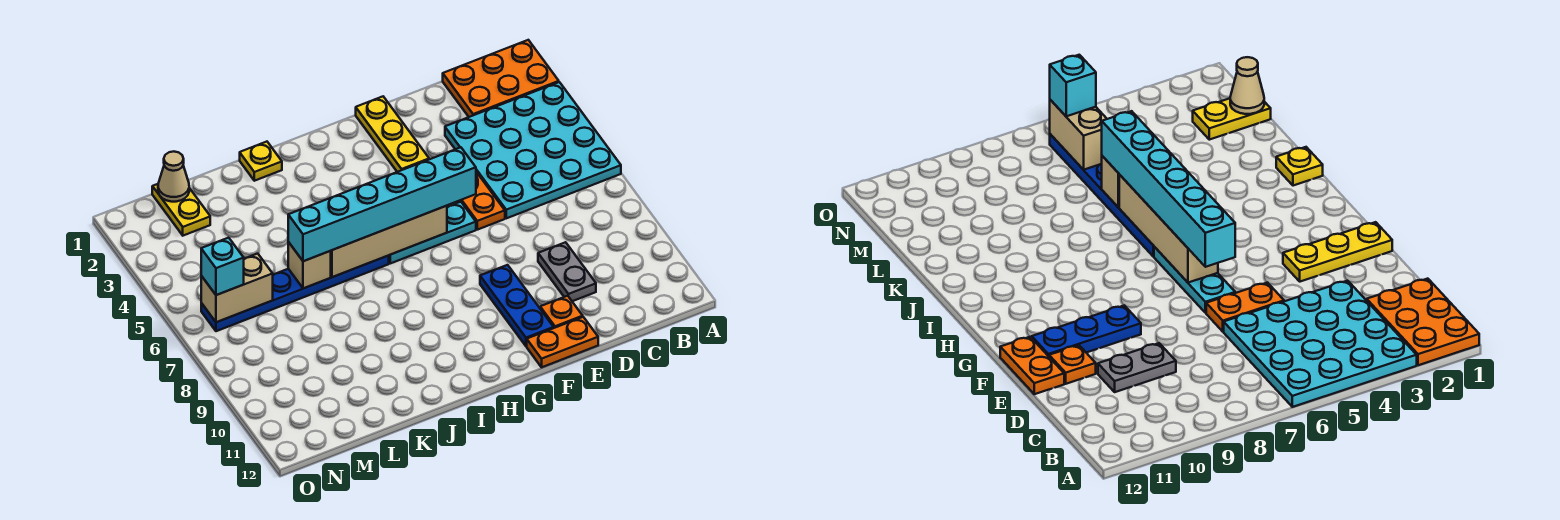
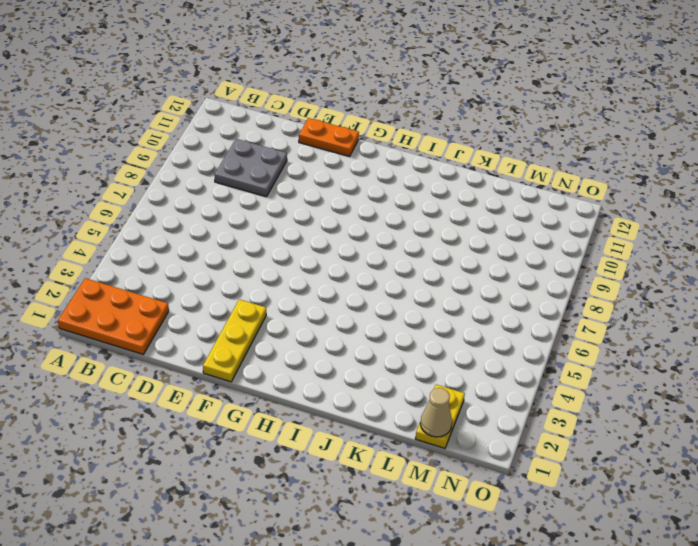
grey plate C9:D10 level 1 -> grey plate D9:D10 level 1
none -> cyan plate A3:D6 level 1
none -> orange plate E5:E6 level 1
none -> orange plate E11 level 1

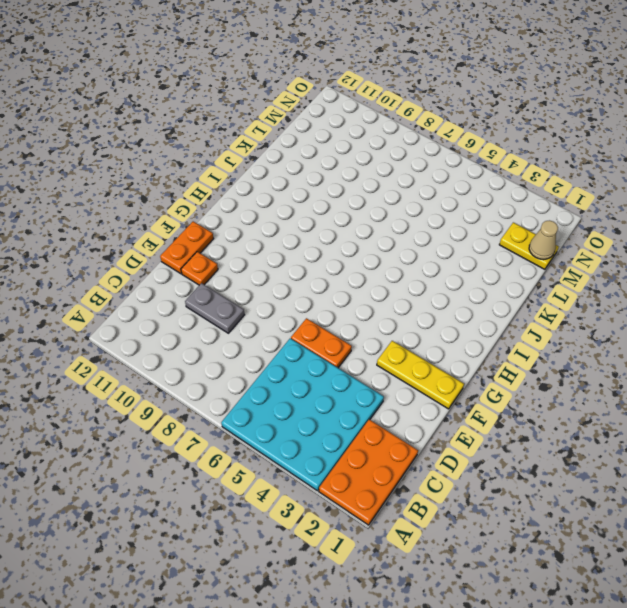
none -> cyan plate F6:H6 level 1
none -> blue plate F9:F11 level 1
none -> blue plate I6:N6 level 1

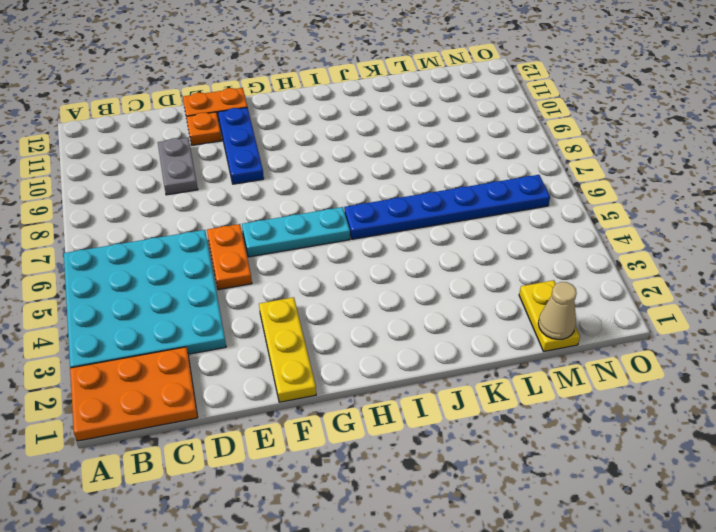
none -> yellow plate J1 level 1
none -> tan brick G6:J6 level 2
none -> tan brick K6 level 2

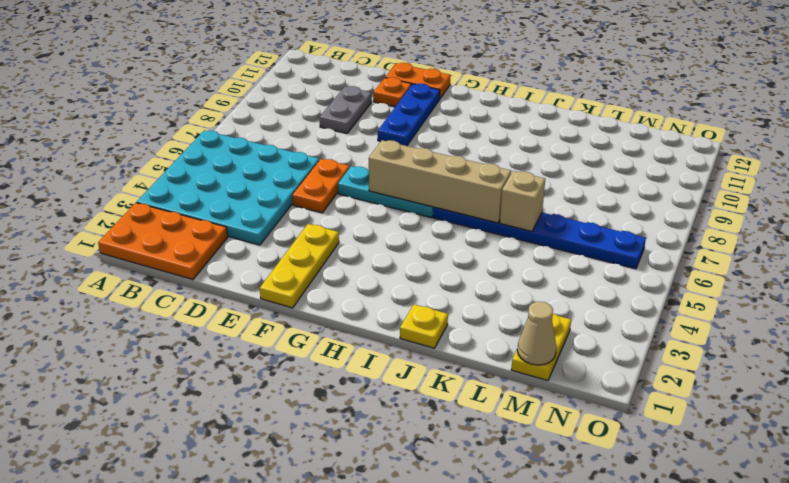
none -> tan brick M6:N6 level 2
none -> cyan brick F6:K6 level 3
none -> cyan brick N6 level 3

